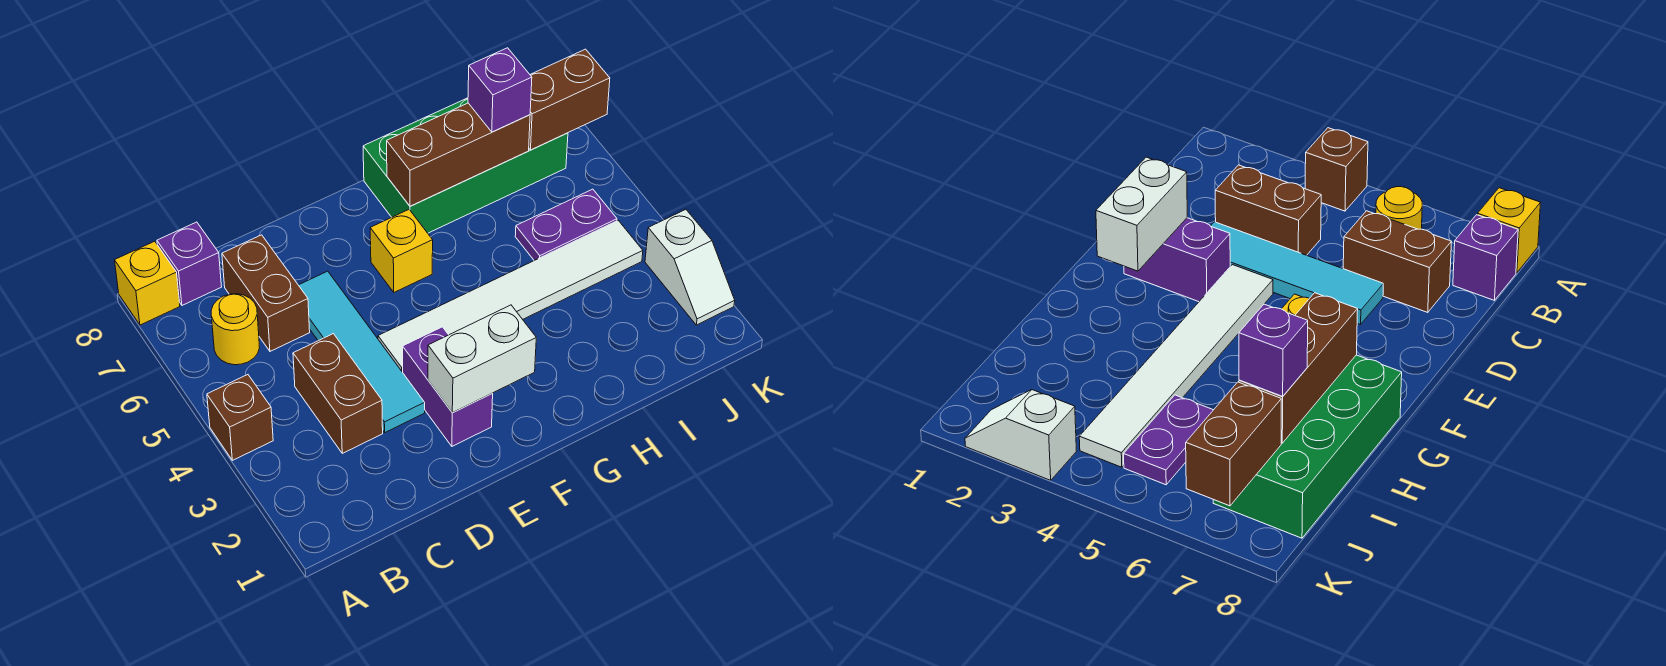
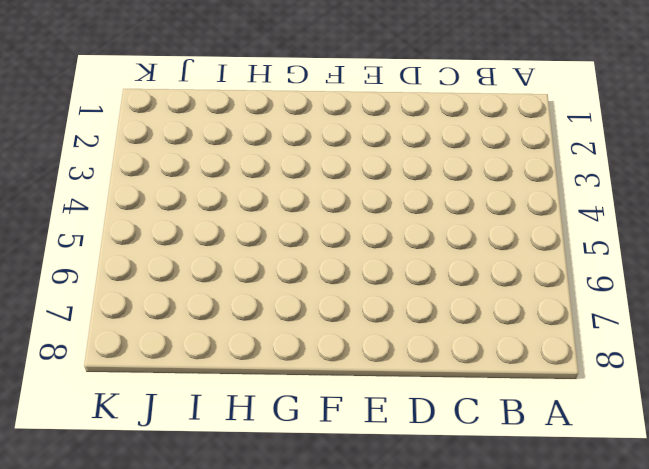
none -> brown brick A4 level 1
none -> yellow brick A8 level 1
none -> yellow round brick B6 level 1

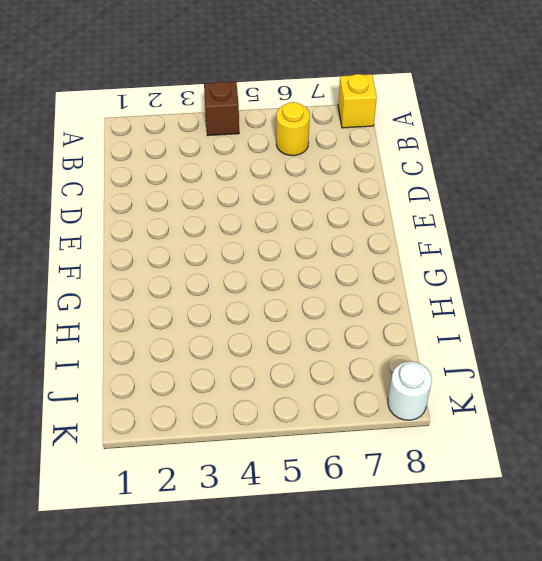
white round brick K8 level 1 -> none
none -> purple brick B8 level 1
none -> brown brick C3:C4 level 1
none -> brown brick C6:C7 level 1

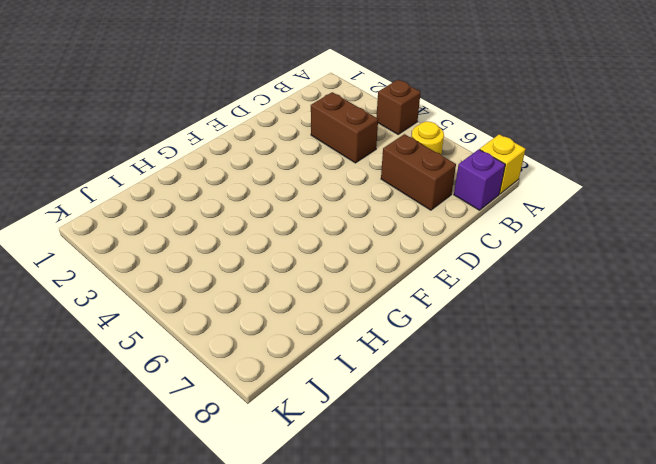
none -> cyan tile D3:D6 level 1
none -> purple brick E2:E3 level 1
none -> white tile E4:J4 level 1

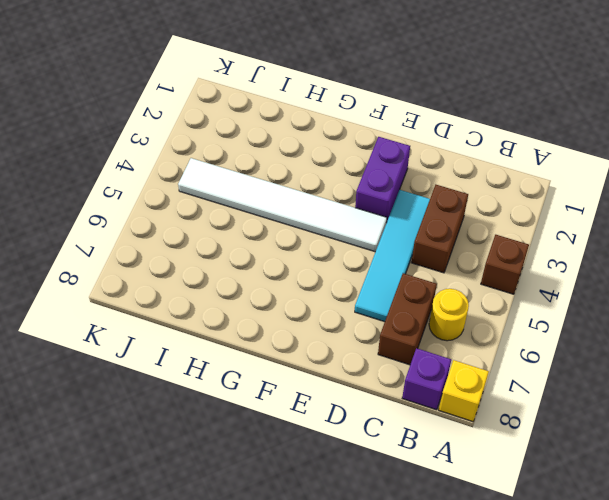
none -> yellow brick F6 level 1
none -> green brick G7:J8 level 1
none -> purple plate I5:J5 level 1

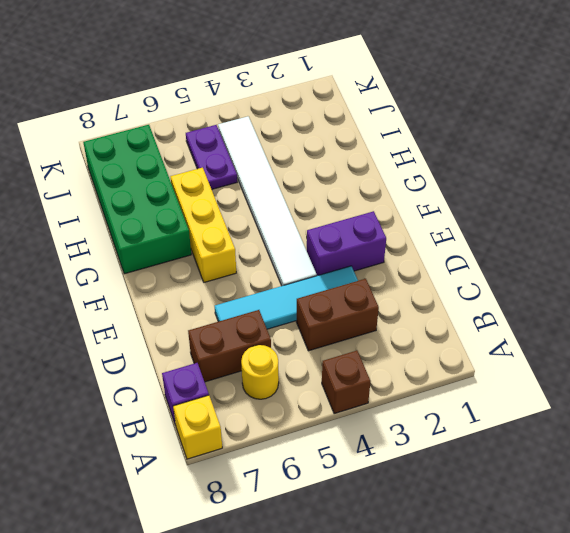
yellow brick F6:H6 level 1 -> yellow brick F6 level 1
none -> white slope K2:K3 level 1 top 3
none -> white brick E2:F2 level 2
none -> brown brick G7:I7 level 2

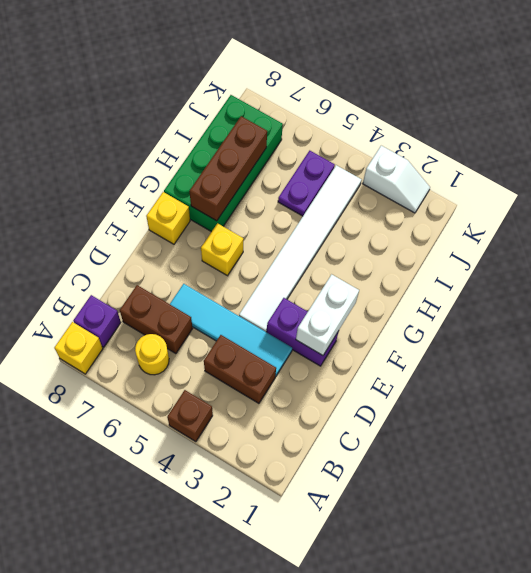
yellow brick F8 level 1 -> none
none -> brown brick J7:K7 level 2
none -> purple brick I7 level 3

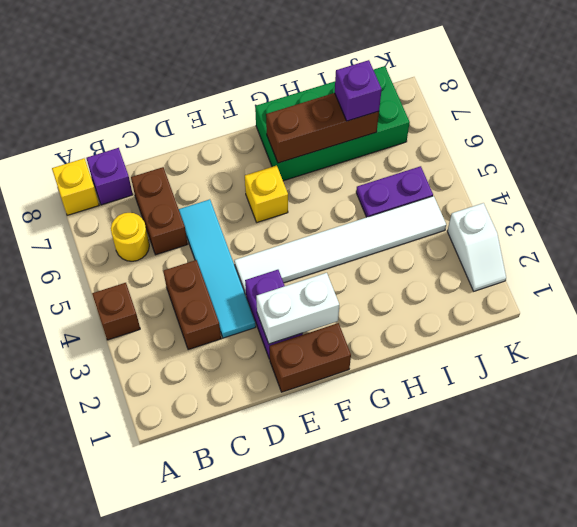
brown brick E1:F1 level 1 -> brown brick J7:K7 level 2

